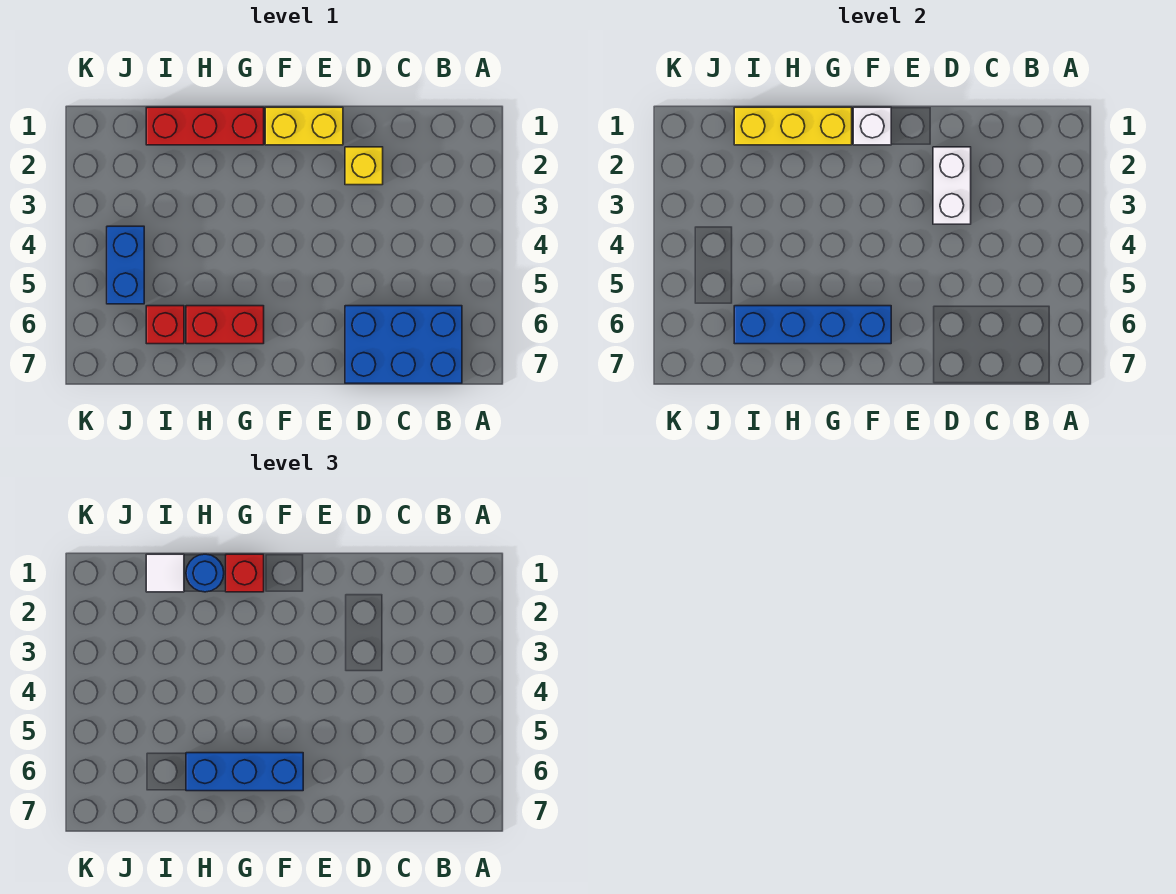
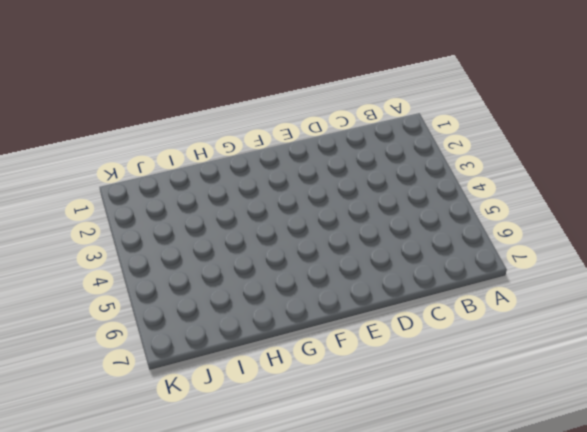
none -> blue brick B6:D7 level 1
none -> yellow brick D2 level 1
none -> yellow brick E1:F1 level 1

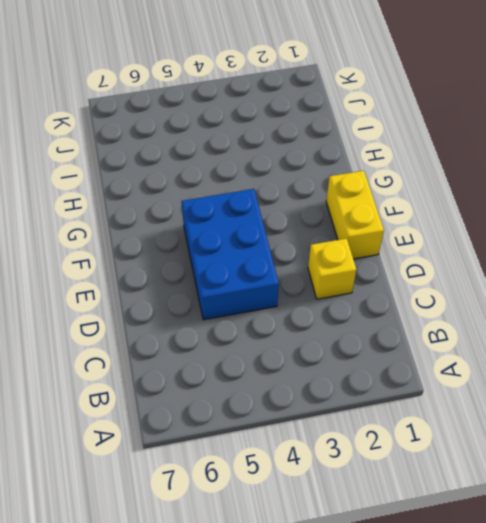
blue brick D4:F5 level 1 -> blue brick B6:D7 level 1
none -> red brick G1:I1 level 1
none -> red brick G6:H6 level 1
none -> red brick I6 level 1

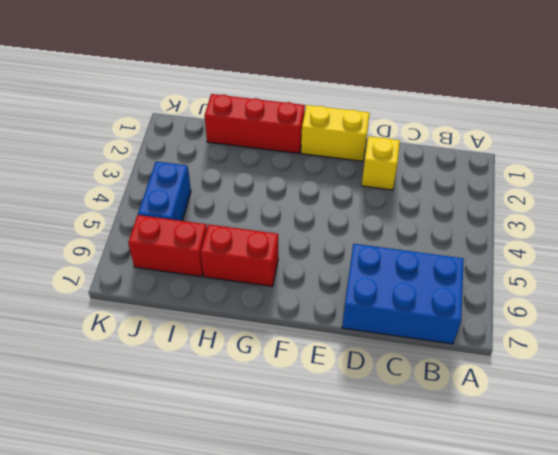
red brick I6:J6 level 1 -> red brick I6 level 1
none -> white brick D2:D3 level 2
none -> white brick F1 level 2
none -> blue brick F6:I6 level 2

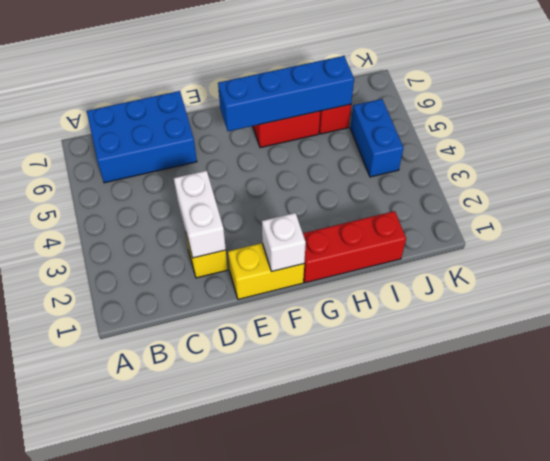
none -> yellow brick G1:I1 level 2
none -> blue brick F6:H6 level 3
none -> red brick G1 level 3

